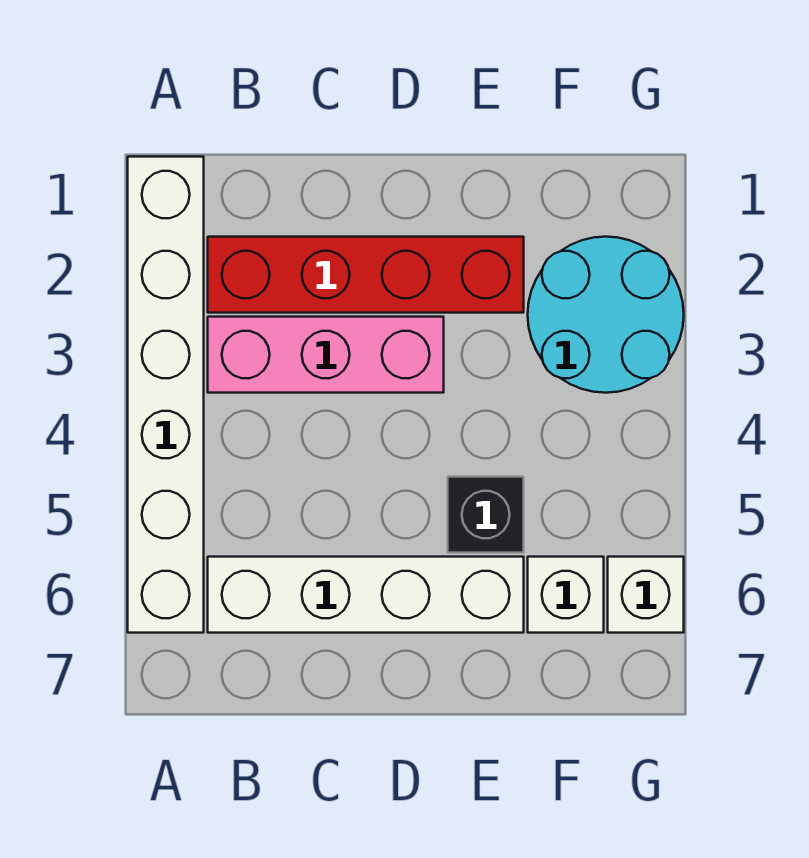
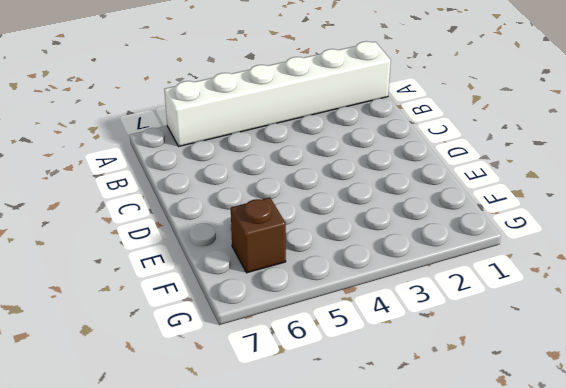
brown brick F6 level 1 -> white brick F6 level 1
none -> red brick B2:E2 level 1
none -> pink brick B3:D3 level 1

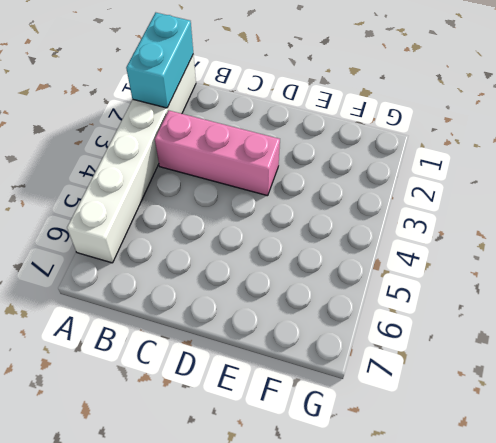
cyan brick A1:A2 level 2 -> none
none -> red brick B2:E2 level 1
none -> white brick B6:E6 level 1

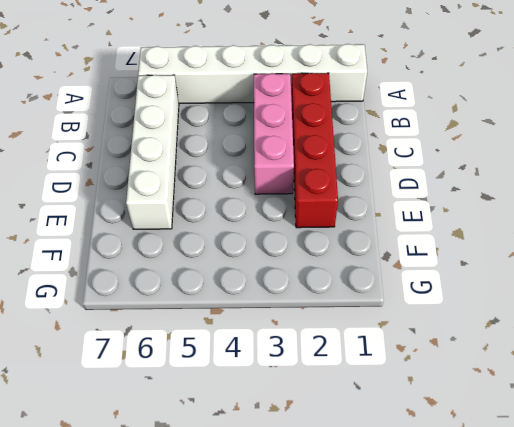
none -> black brick E5 level 1
none -> cyan round brick F2:G3 level 1

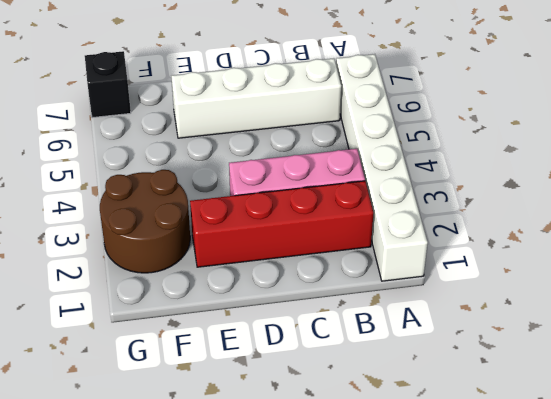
brown round brick F2:G3 level 1 -> cyan round brick F2:G3 level 1
black brick G7 level 1 -> black brick E5 level 1
none -> white brick F6 level 1
none -> white brick G6 level 1

